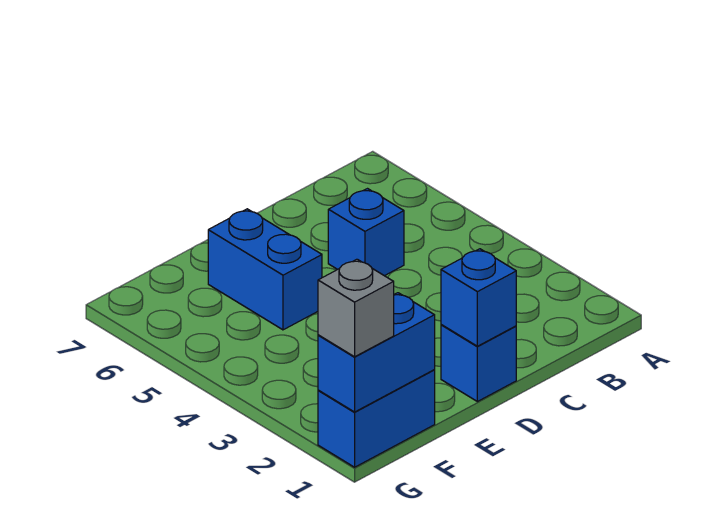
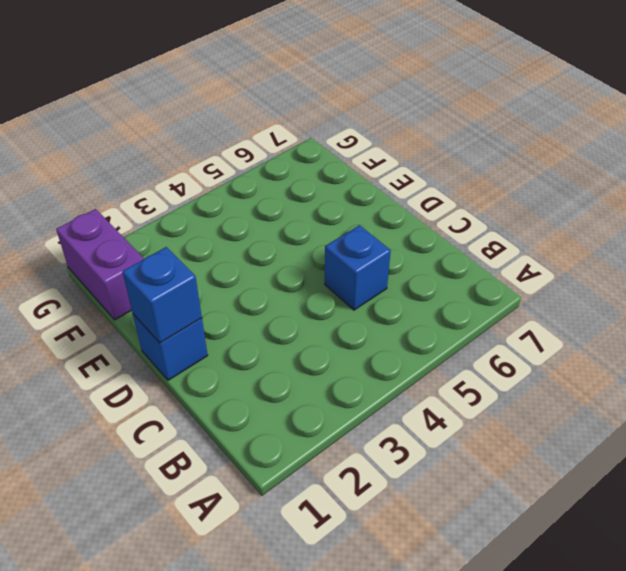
purple brick F1:G1 level 1 -> blue brick F1:G1 level 1
none -> blue brick E5:E6 level 1
none -> blue brick F1:G1 level 2

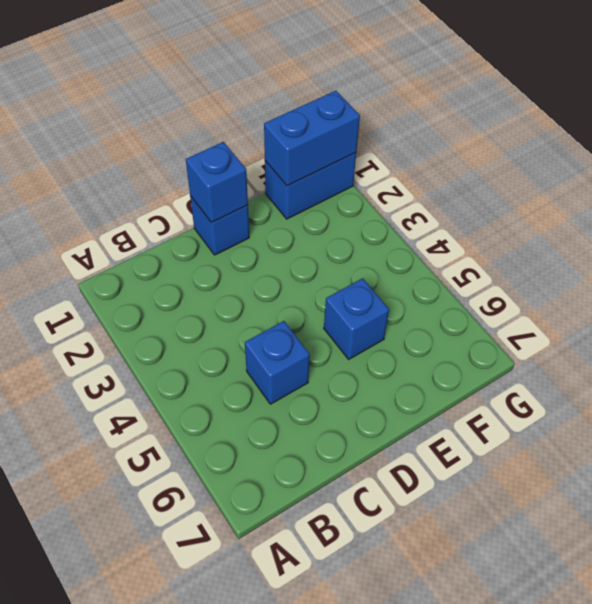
blue brick E5 level 1 -> blue brick E5:E6 level 1
none -> grey brick G1 level 3

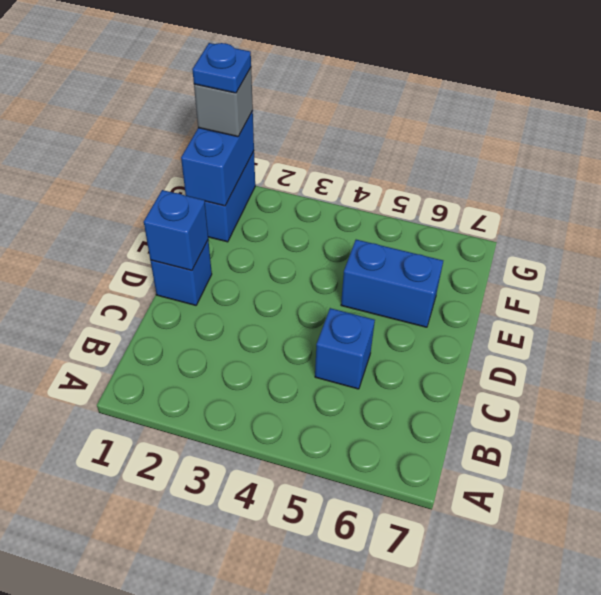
blue plate G1 level 4 -> none

